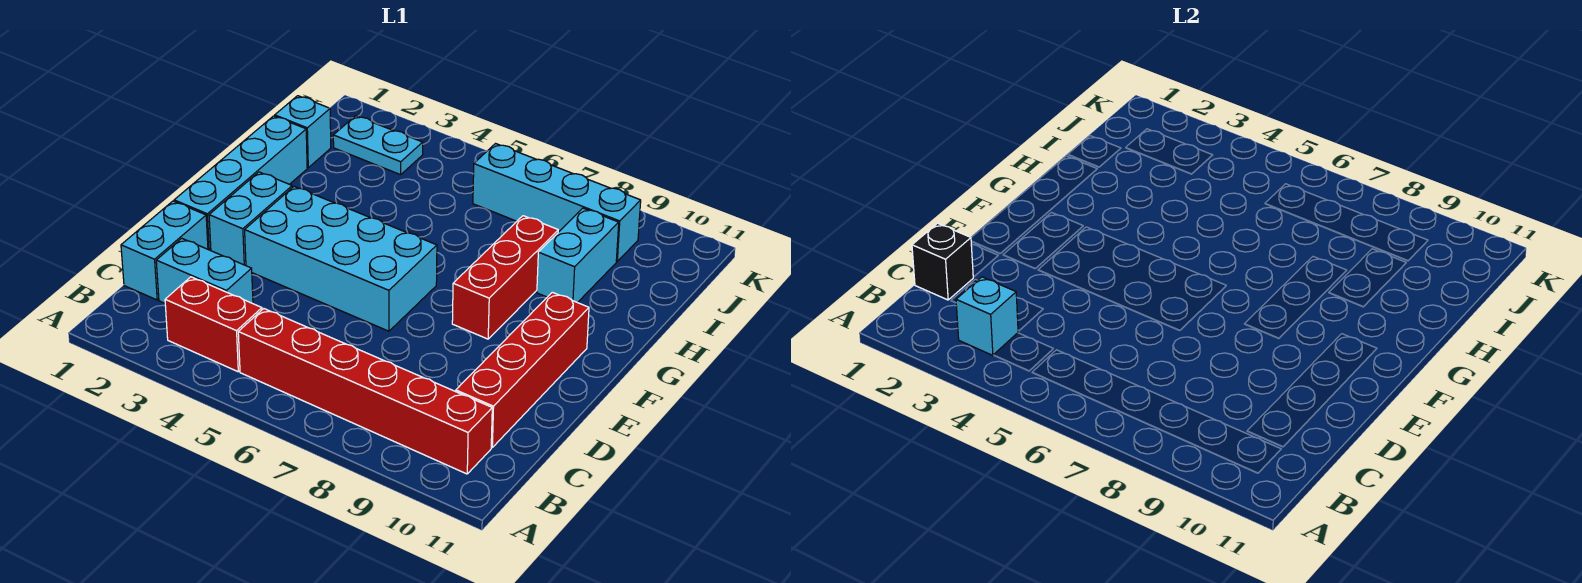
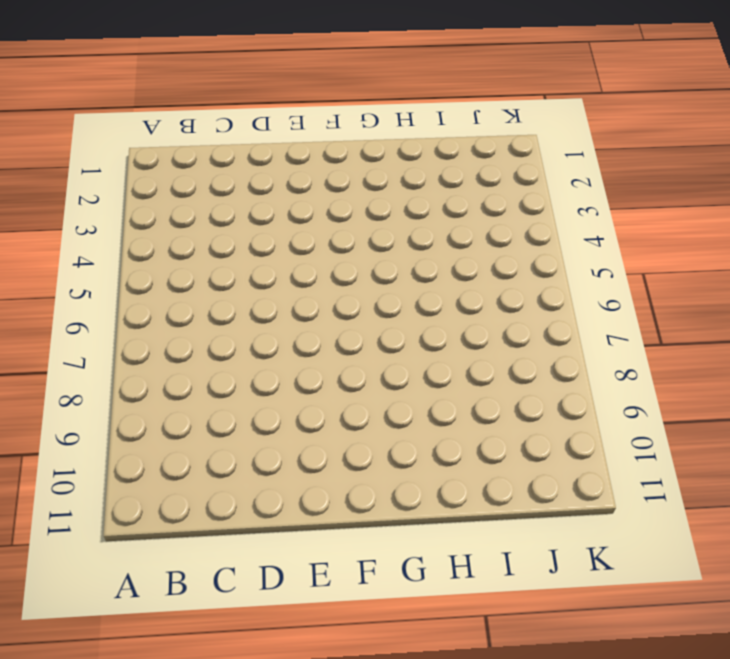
none -> red brick B3:B4 level 1
none -> red brick B5:B10 level 1
none -> cyan brick C1:D1 level 1

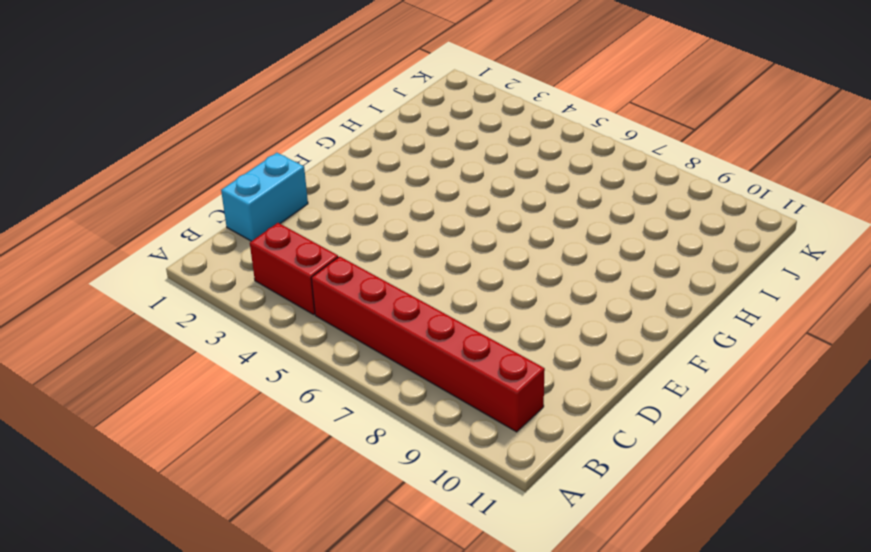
none -> cyan brick C2:C3 level 1
none -> red brick C10:F10 level 1
none -> cyan brick E1:H1 level 1

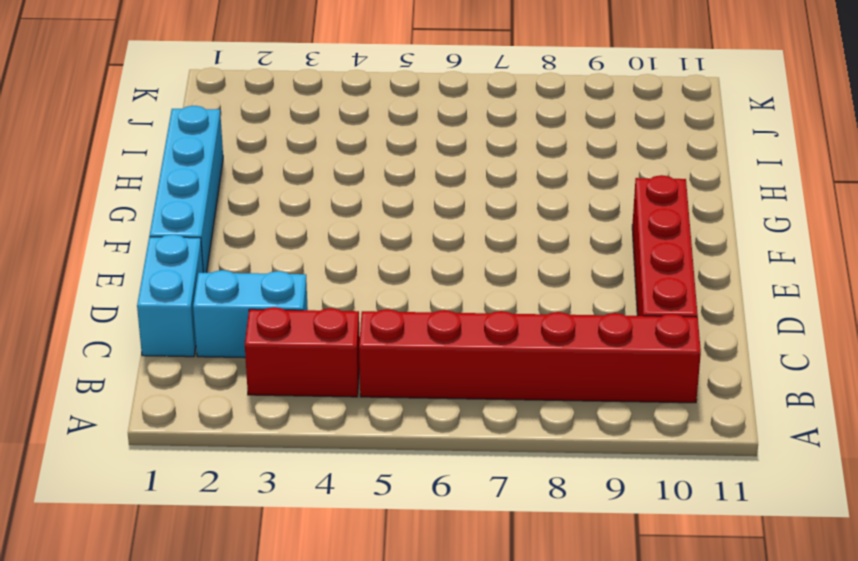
none -> cyan brick E2:F2 level 1
none -> cyan brick E3:F6 level 1
none -> red brick F8:H8 level 1

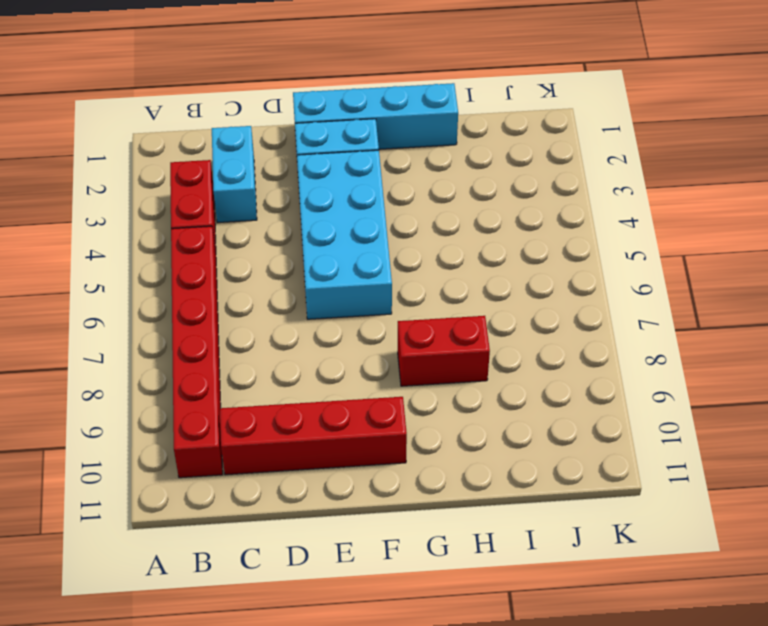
red brick G8:H8 level 1 -> red brick F8:H8 level 1
none -> cyan brick C1:D1 level 1
none -> cyan brick H9:I9 level 1
none -> cyan brick I1 level 1

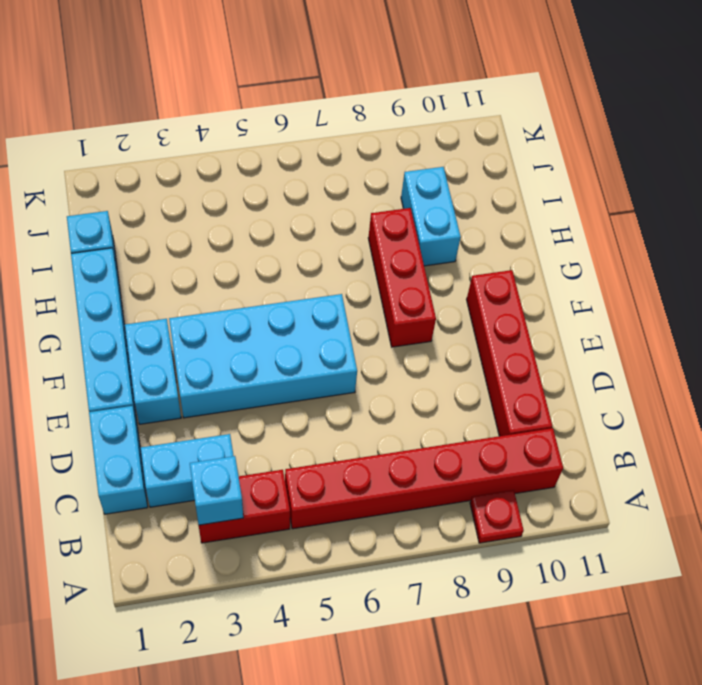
red plate A9 level 1 -> none
none -> cyan plate J2:J3 level 1
none -> cyan brick J6:J9 level 1
none -> black brick C1 level 2

